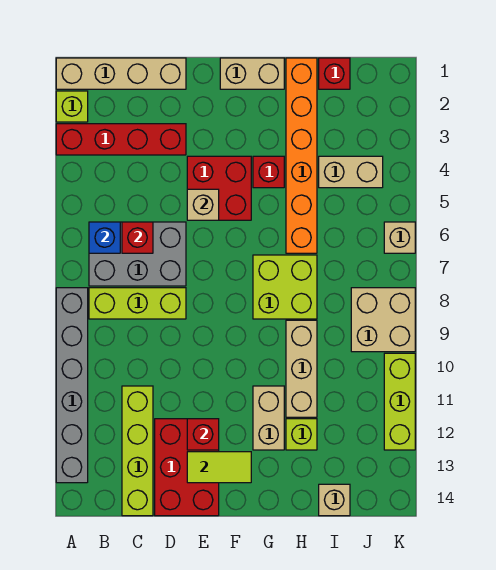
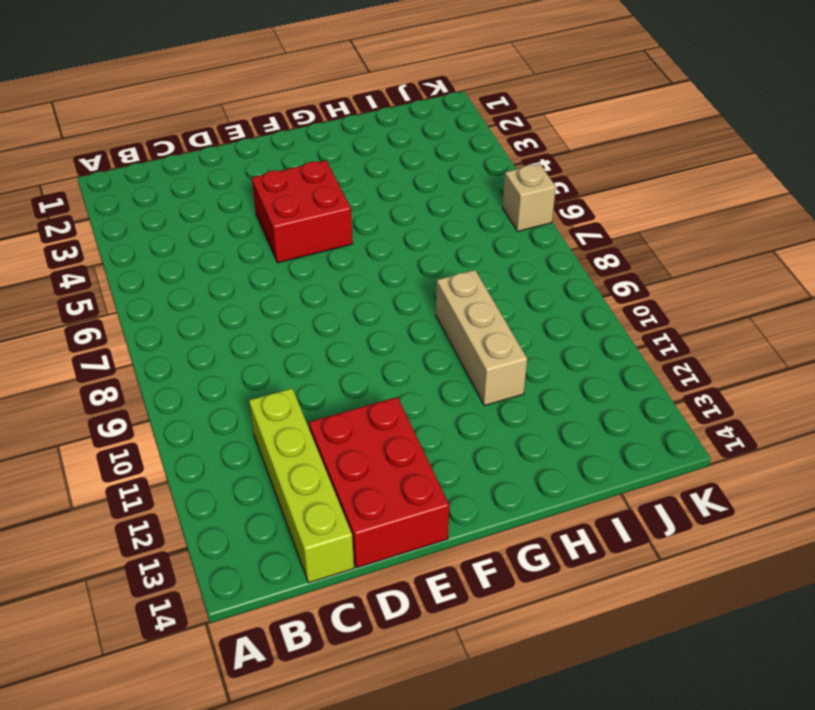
none -> tan brick A1:D1 level 1
none -> lime brick A2 level 1
none -> red brick A3:D3 level 1

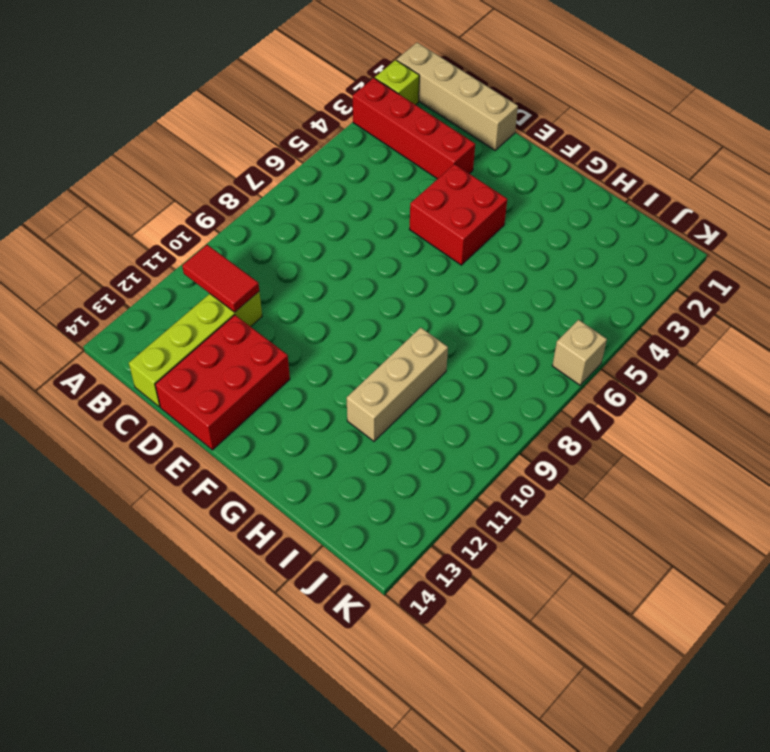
red tile B11:C11 level 2 -> none
none -> grey brick A8:A13 level 1
none -> grey brick B6:D7 level 1
none -> lime brick B8:D8 level 1

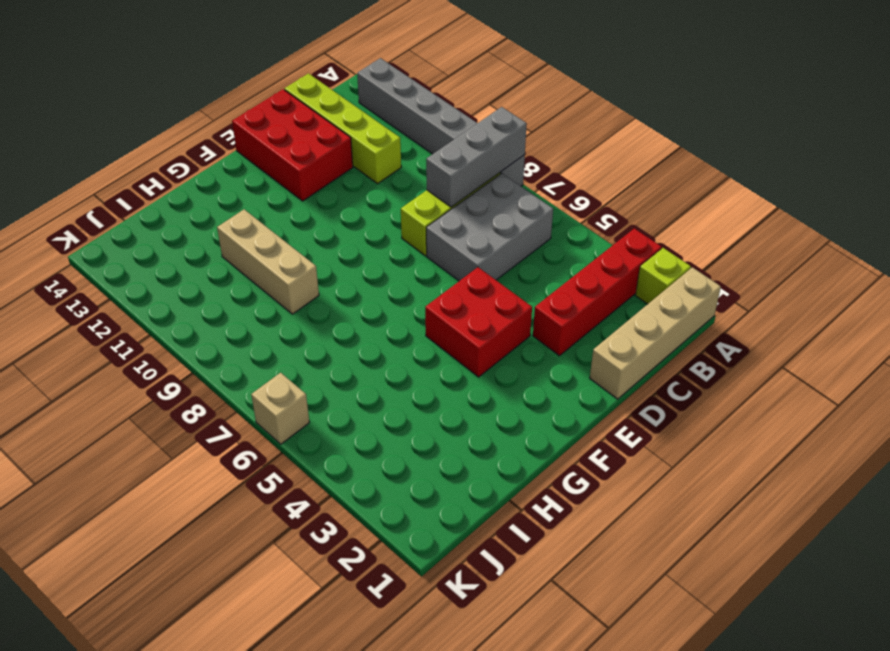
grey brick A8:C8 level 2 -> none
none -> tan brick F1:G1 level 1
none -> red brick G4 level 1
none -> lime brick G7:H8 level 1

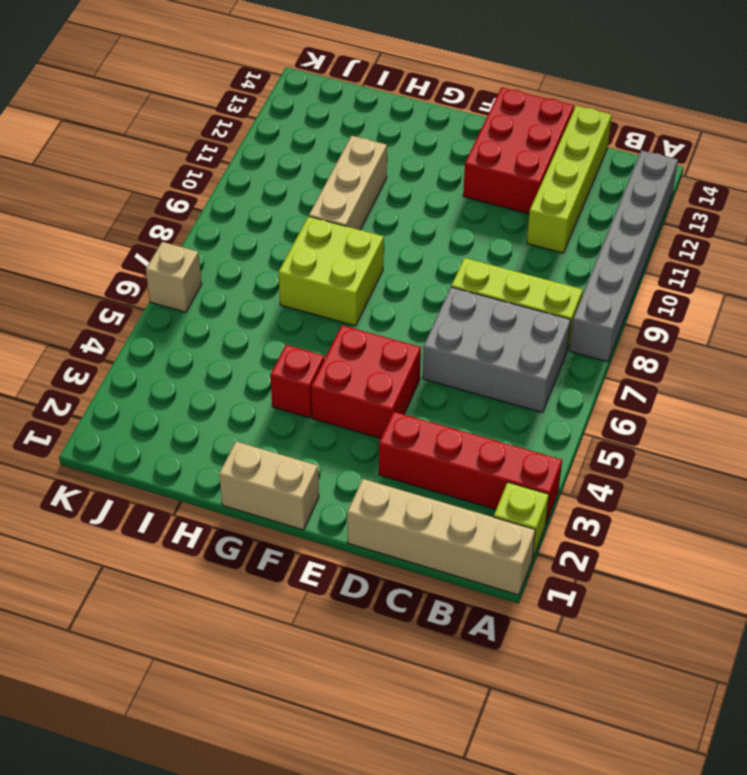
none -> tan brick G11:G12 level 1
none -> orange brick H1:H6 level 1
none -> lime brick H12 level 1

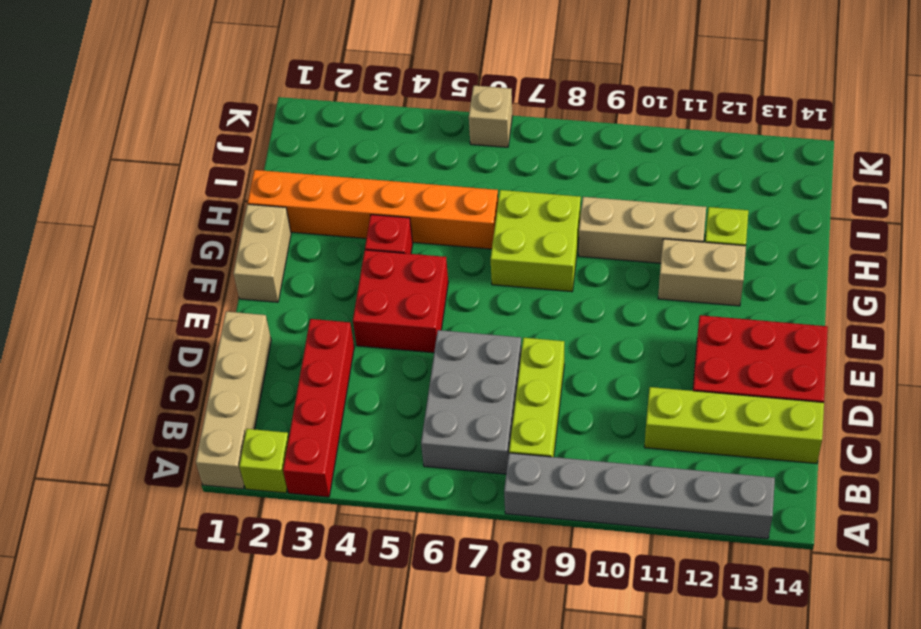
none -> red brick I1 level 1
none -> tan brick I4:J4 level 1
none -> tan brick I14 level 1

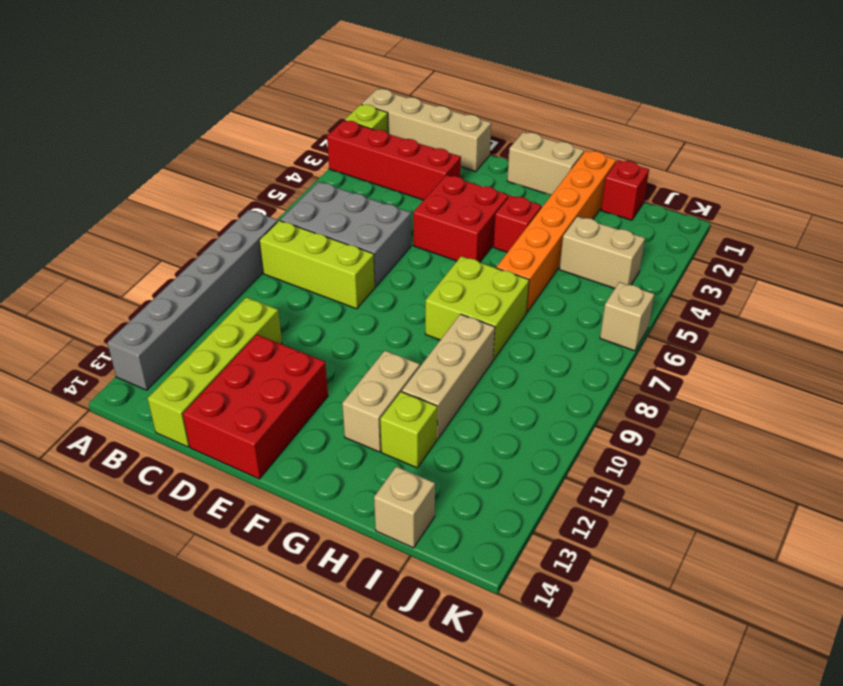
none -> tan brick J8:K9 level 1
none -> lime brick K10:K12 level 1
none -> blue brick B6 level 2

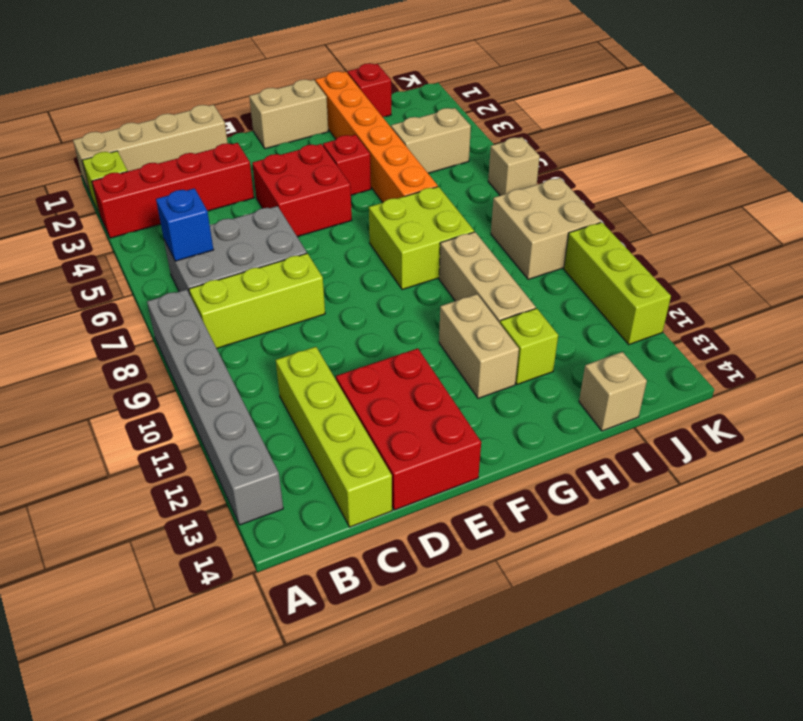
none -> red brick C6 level 2
none -> tan brick E5 level 2
none -> red brick E12 level 2

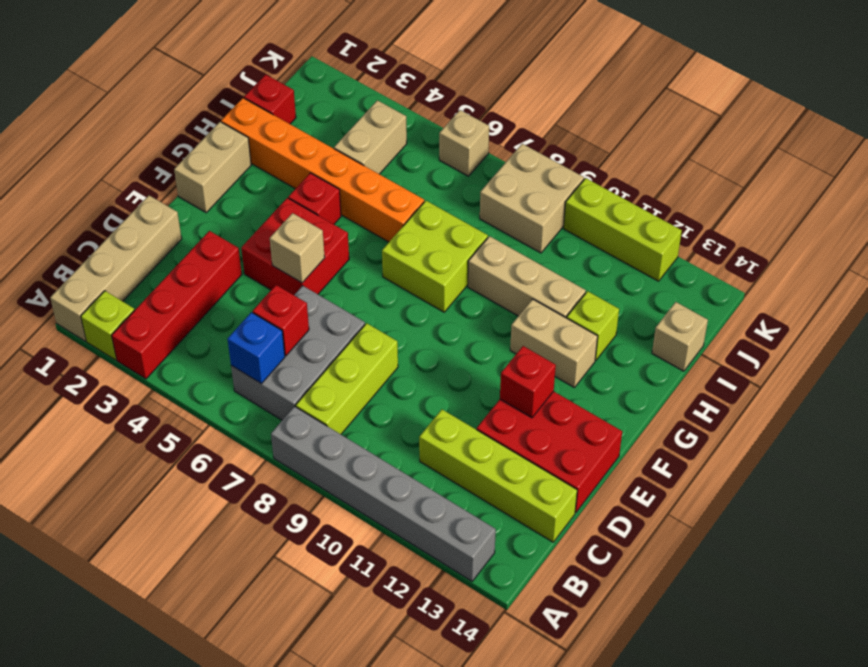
none -> lime tile E13:F13 level 2

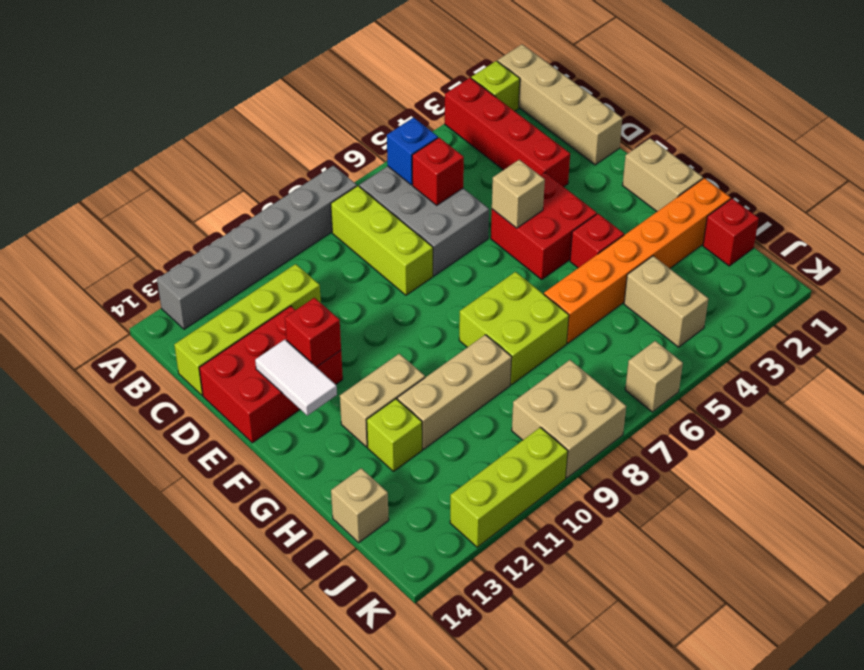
white tile E13:F13 level 2 -> lime tile E13:F13 level 2

